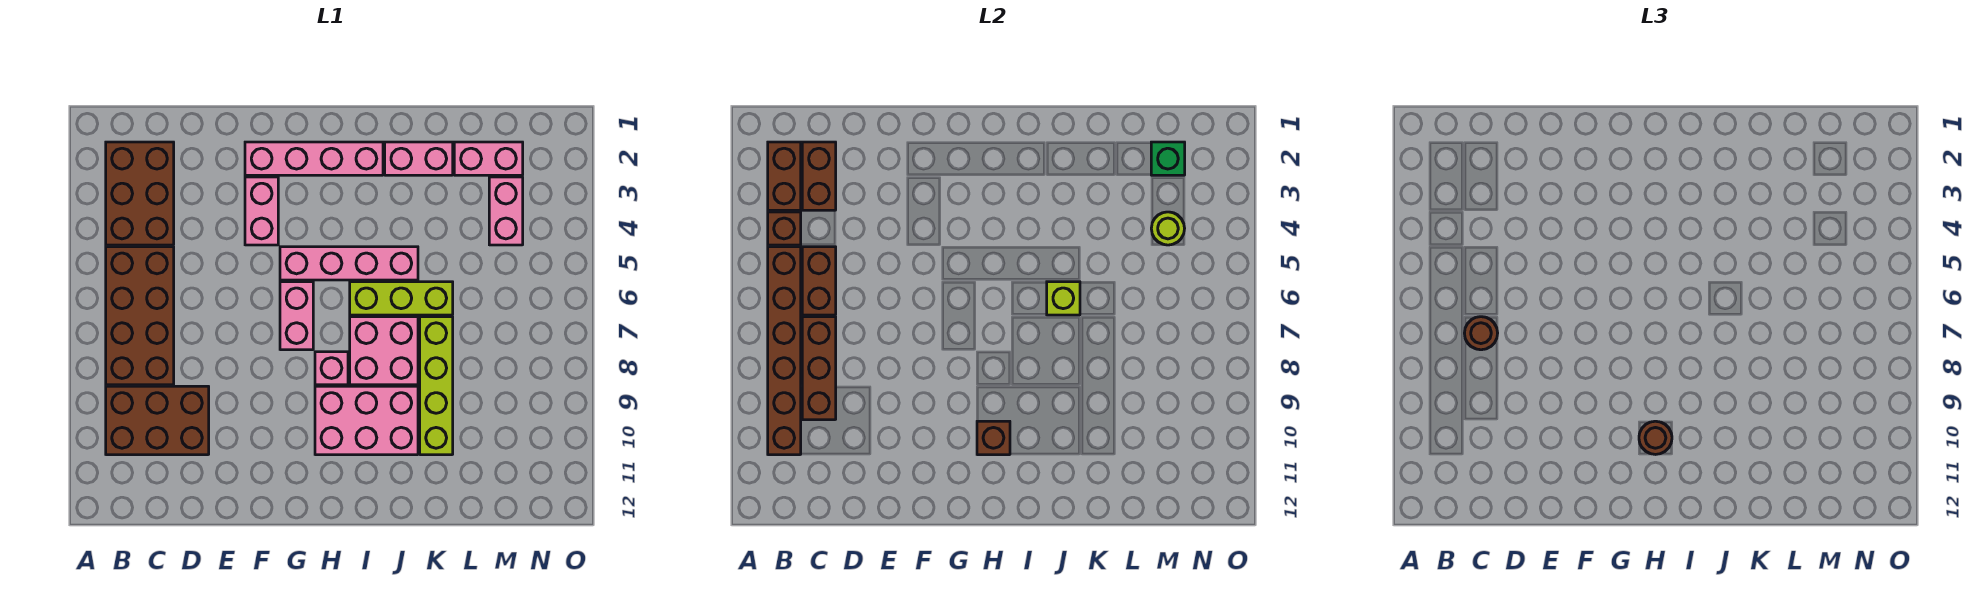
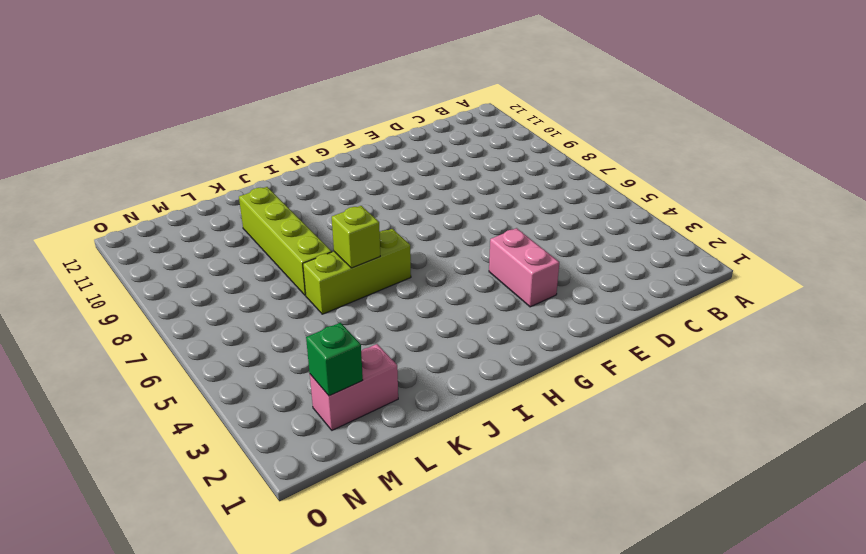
none -> brown brick B2:C4 level 1
none -> brown brick B5:C8 level 1
none -> brown brick B9:D10 level 1

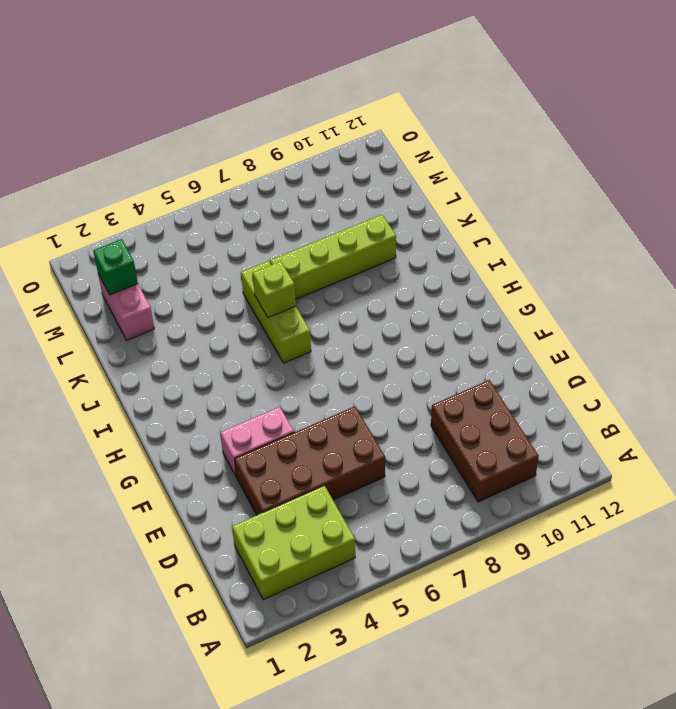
lime brick B2:C4 level 1 -> brown brick B2:C4 level 1
brown brick D3:E6 level 1 -> brown brick B5:C8 level 1
none -> pink brick F2:I2 level 1
none -> pink brick G5:J5 level 1
none -> pink brick G6:G7 level 1

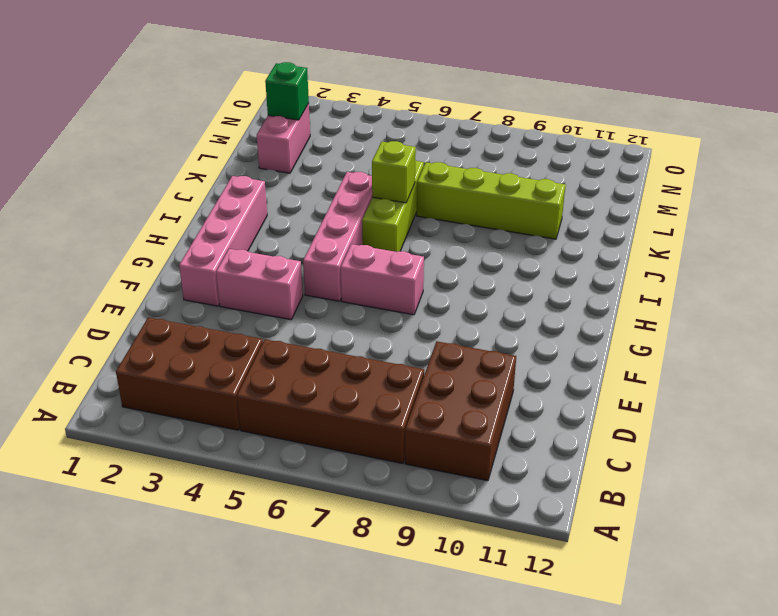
none -> pink brick H8 level 1
none -> pink brick H9:J10 level 1
none -> pink brick I7:J8 level 1

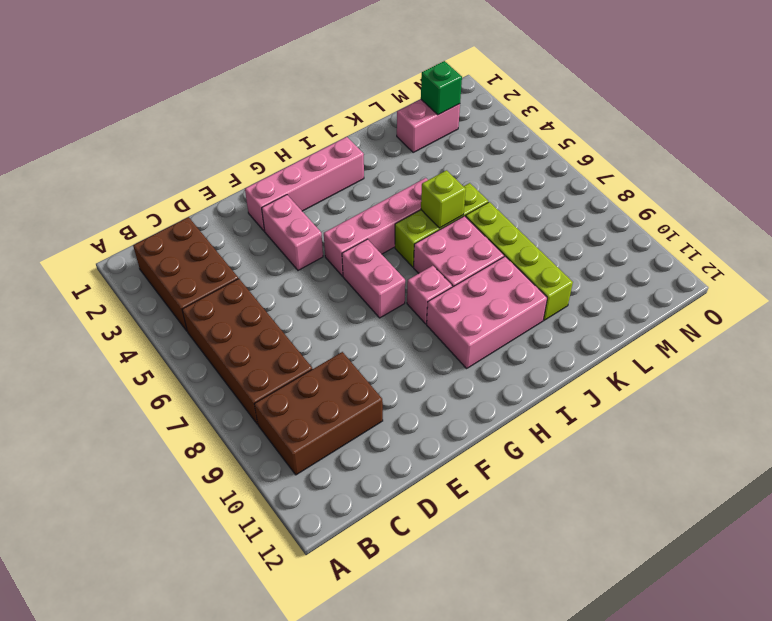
none -> pink brick J2:K2 level 1
none -> pink brick M3:M4 level 1
none -> brown brick B2:B3 level 2

